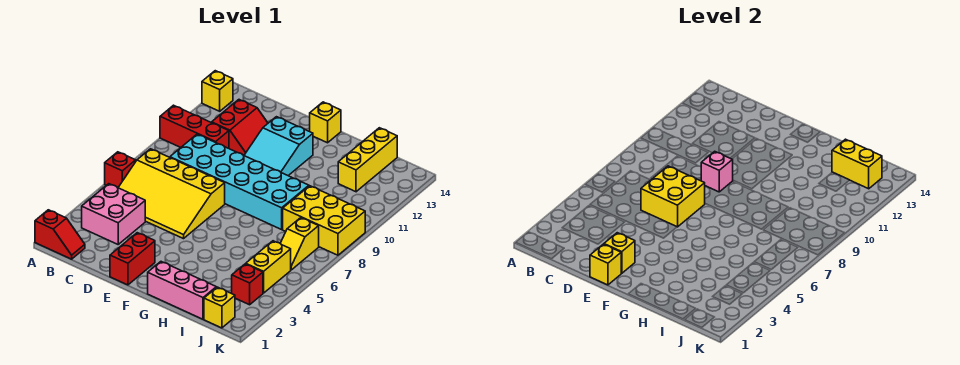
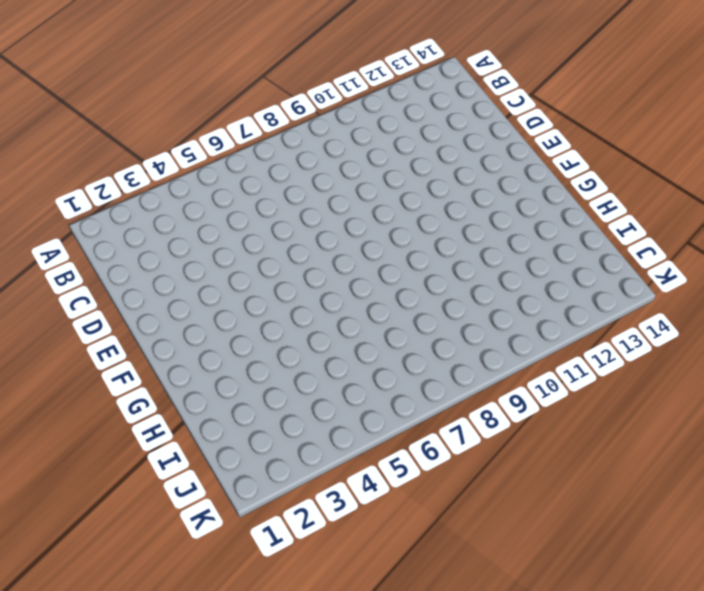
none -> red slope A1:B1 level 1 top A
none -> red brick A6 level 1
none -> red brick A10:C10 level 1

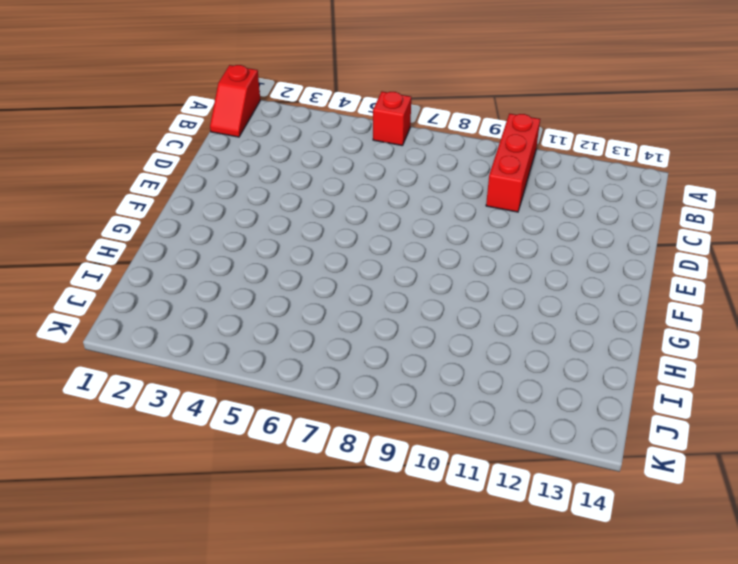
none -> yellow brick A13 level 1
none -> pink brick B3:C4 level 1
none -> yellow slope B5:E7 level 1 top 7

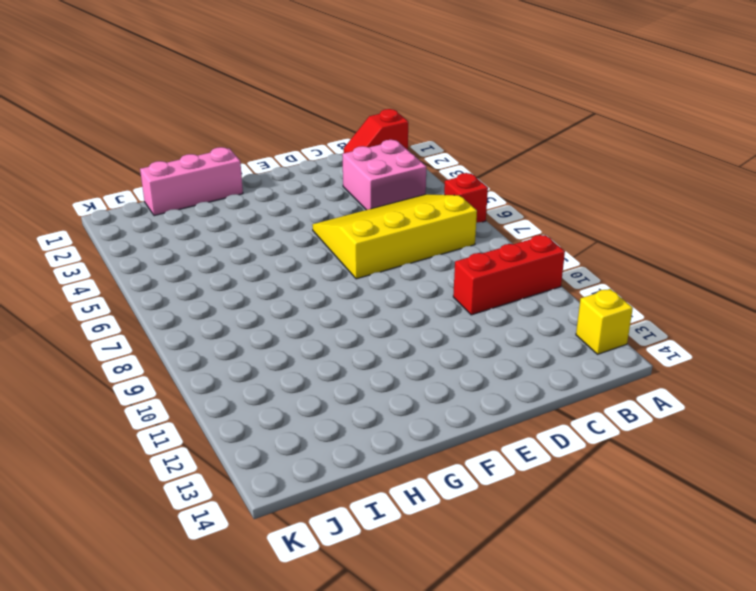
none -> cyan brick C8:H9 level 1
none -> red slope C11:D12 level 1 top C
none -> red brick E1:E2 level 1

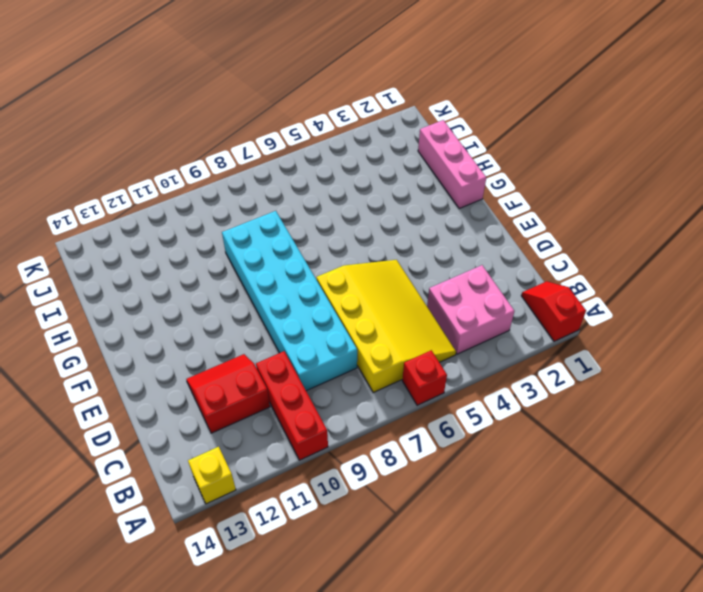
none -> red brick E1:E2 level 1
none -> cyan slope E10:F12 level 1 top 12
none -> yellow brick F14 level 1

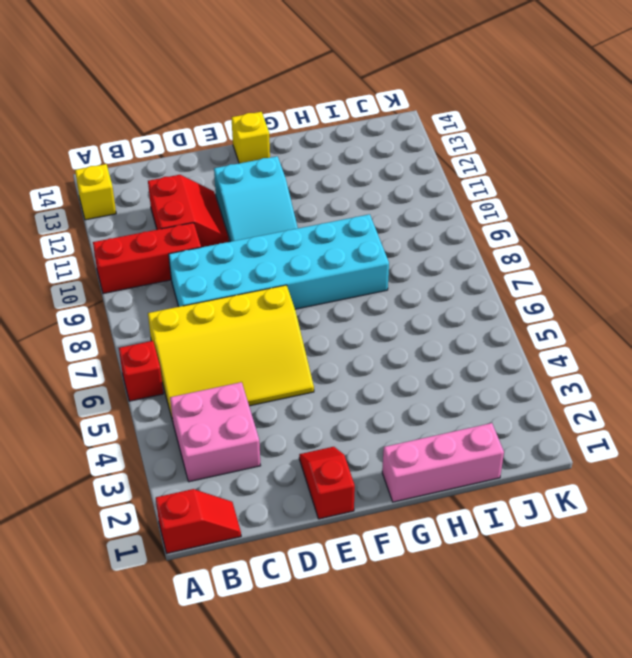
red slope E1:E2 level 1 top 1 -> red brick E1:E2 level 1
none -> yellow brick I8:K9 level 1
none -> yellow brick I12:I14 level 1
none -> yellow brick J1 level 1

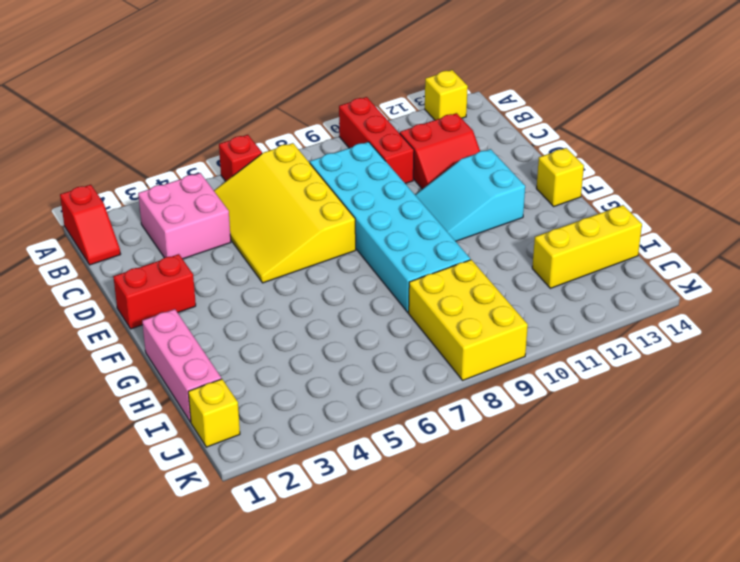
none -> red brick J3 level 1
none -> yellow brick J4:J5 level 1
none -> yellow slope J6:J7 level 1 top 7

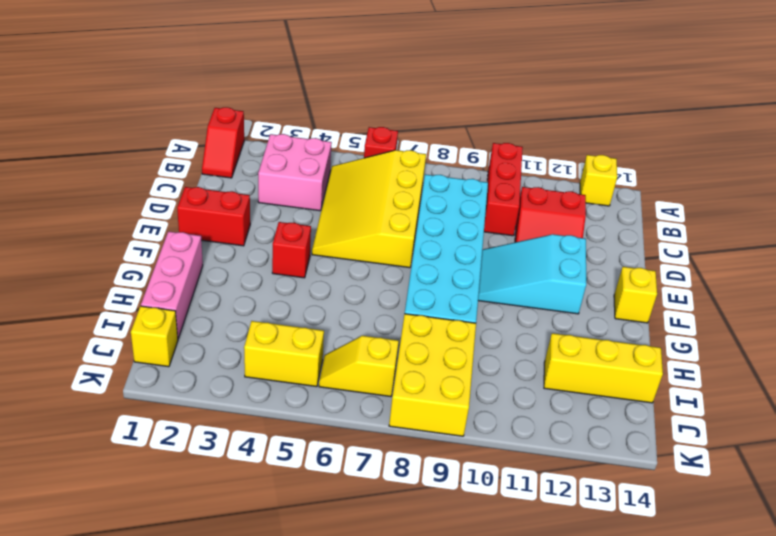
red brick F4 level 1 -> red brick J3 level 1
none -> yellow brick D6:E7 level 2
none -> yellow brick E1 level 2
none -> yellow brick E2 level 2

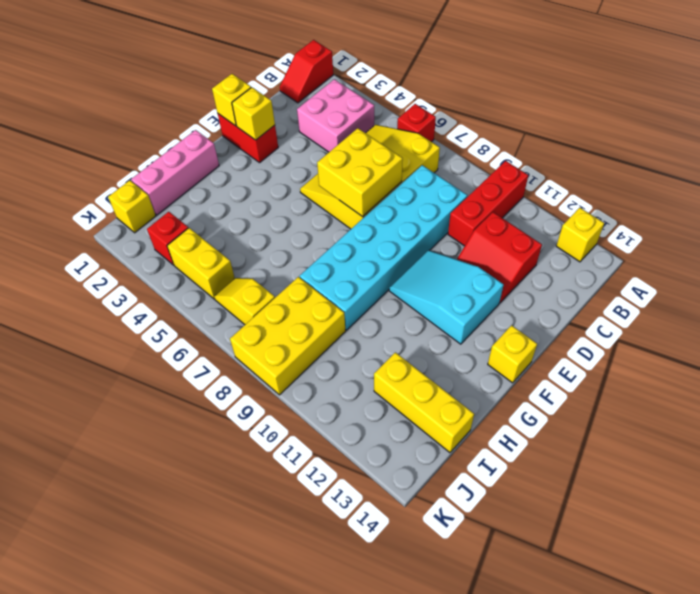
none -> pink brick E9 level 2
none -> yellow brick I13:J13 level 2

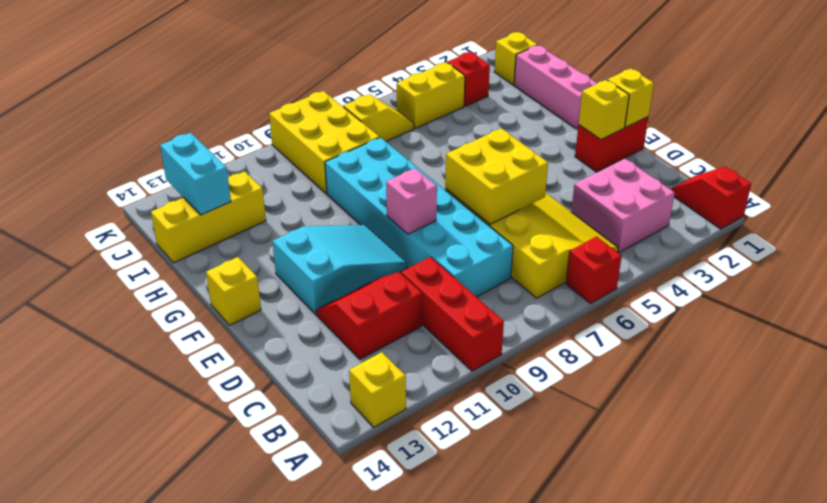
cyan brick I13:J13 level 2 -> yellow brick I13:J13 level 2

